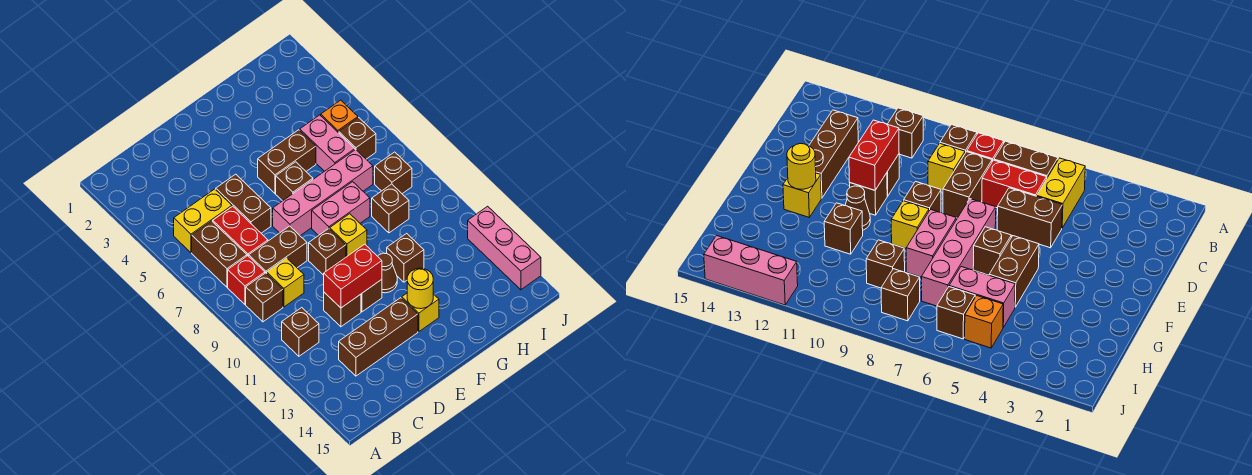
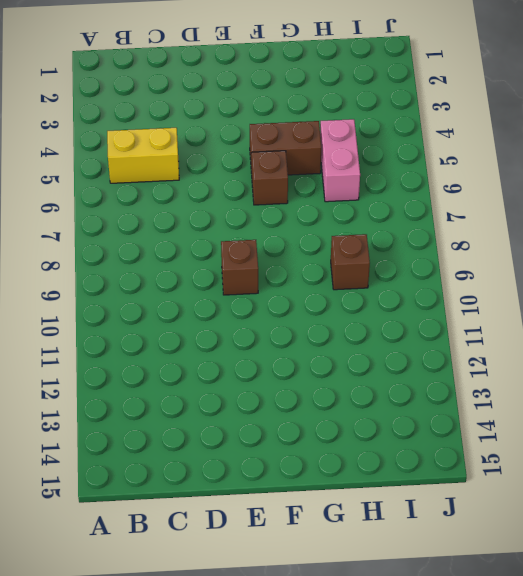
none -> brown brick B6:B7 level 1
none -> red brick B8 level 1
none -> brown brick B9 level 1

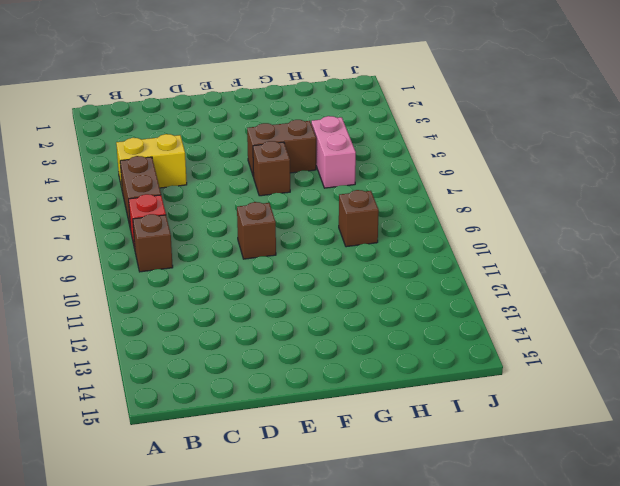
none -> brown brick B11 level 1
none -> red brick C6:C7 level 1
none -> brown brick C8:D8 level 1

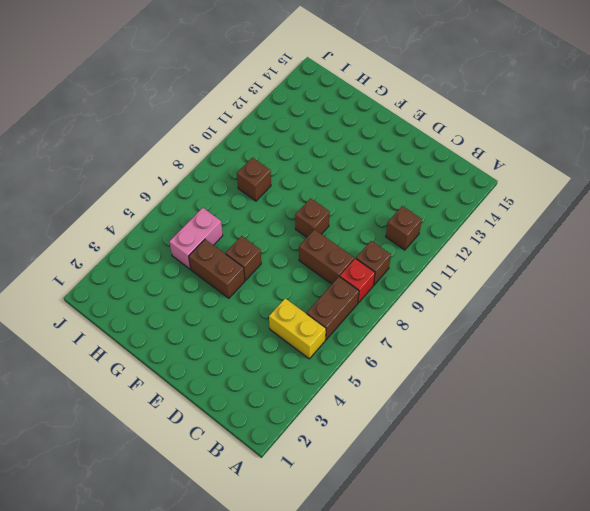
none -> red brick C6:C7 level 1
none -> yellow brick C9 level 1
none -> brown brick C13:E13 level 1

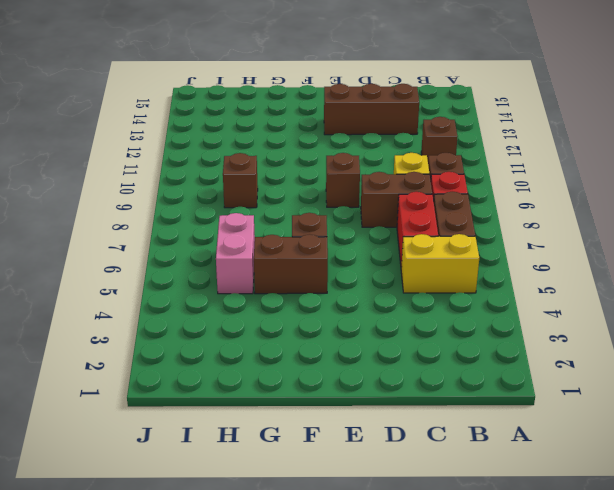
none -> brown brick D5:D6 level 1
none -> brown brick D11 level 1
none -> pink brick E7:H7 level 1

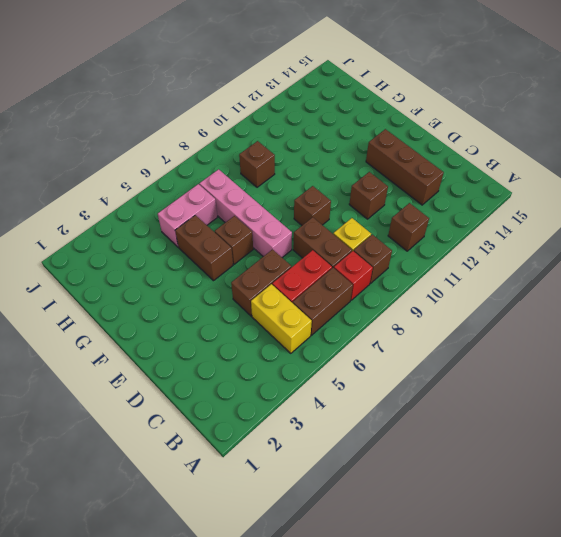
none -> brown brick E11 level 1
none -> pink brick F8:G8 level 1
none -> yellow brick F9 level 1

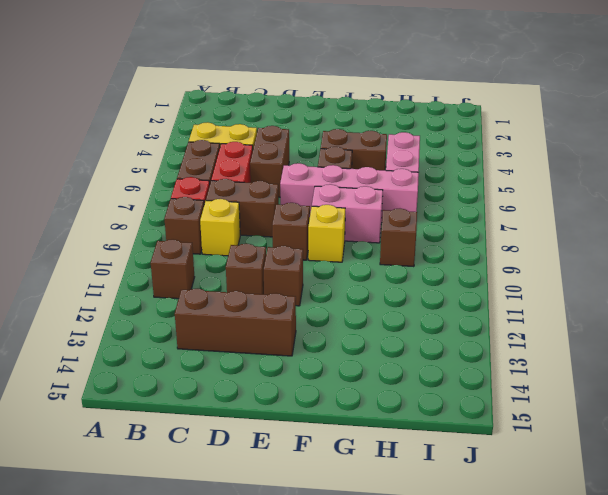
none -> brown cone F11 level 1
none -> yellow brick F13 level 1
none -> brown brick G11 level 1

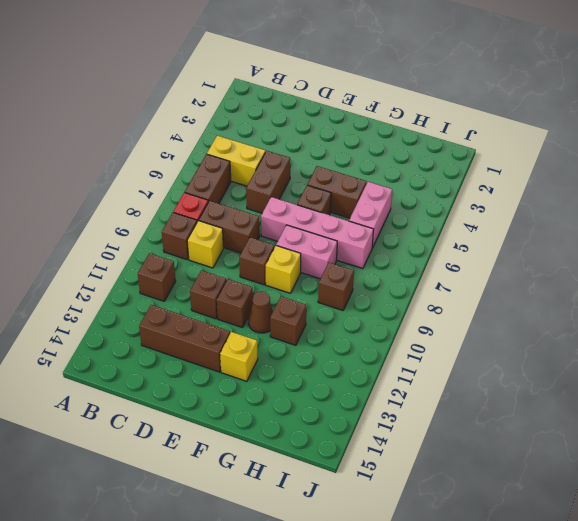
none -> red brick C6:C7 level 1
none -> orange brick I5 level 1
none -> brown brick I6 level 1

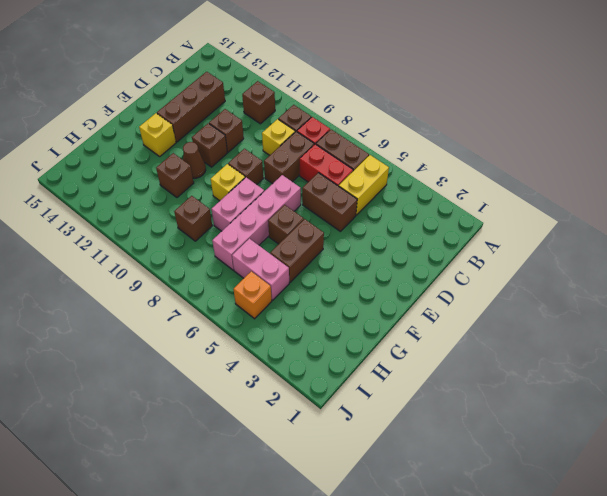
none -> brown brick I6 level 1
none -> brown brick I8 level 1
none -> pink brick J12:J14 level 1

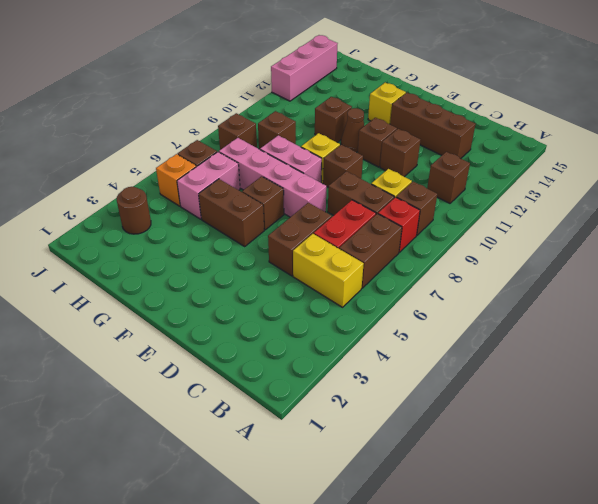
brown round brick I3 level 1 -> none
none -> red brick D11:E11 level 2
none -> yellow round brick F13 level 2

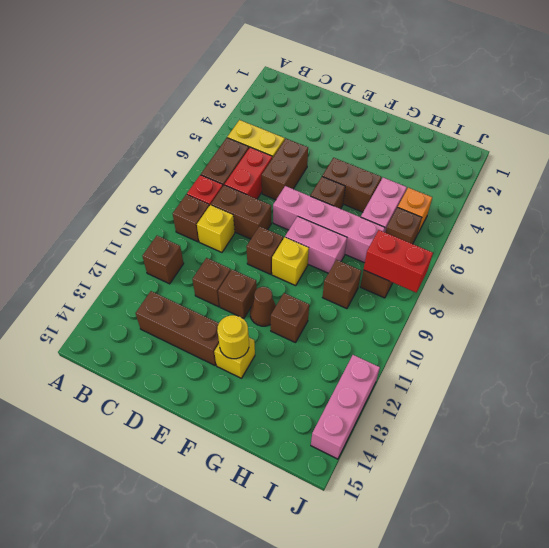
red brick I8:J8 level 2 -> red brick D11:E11 level 2

